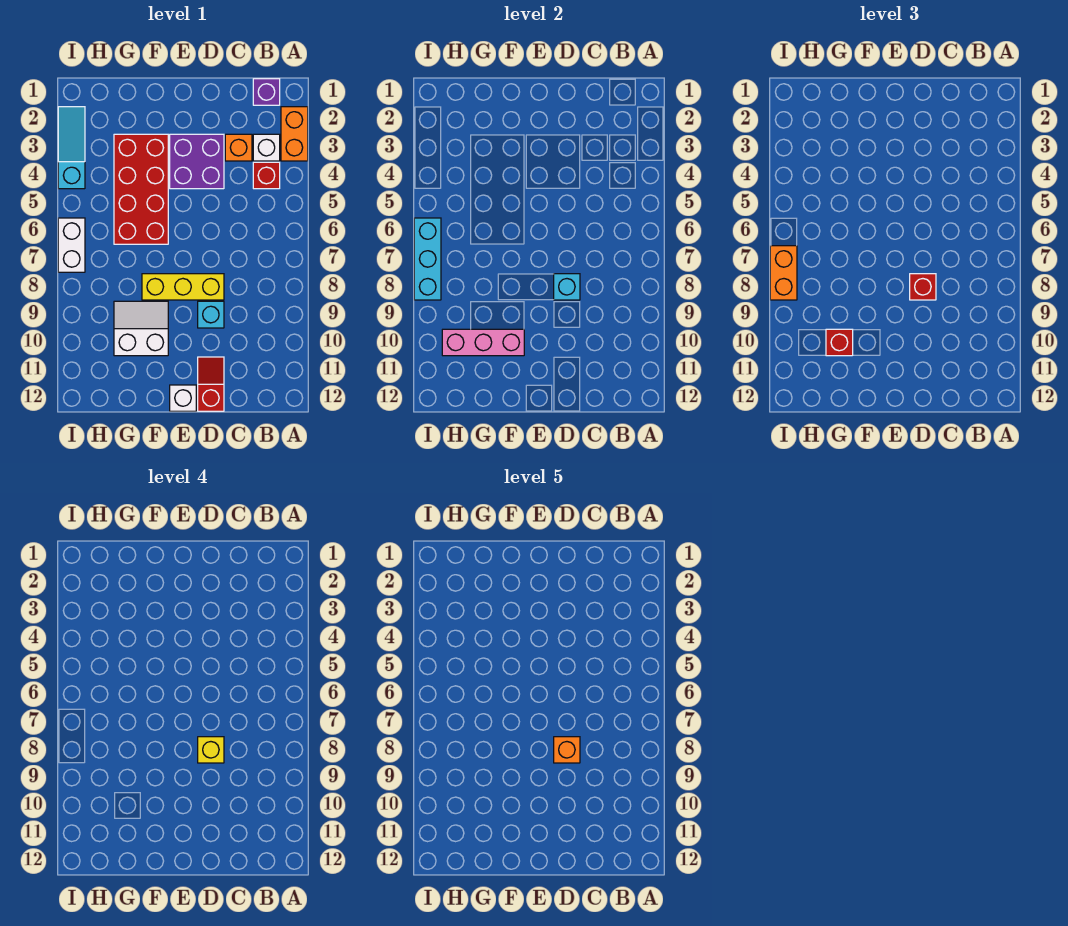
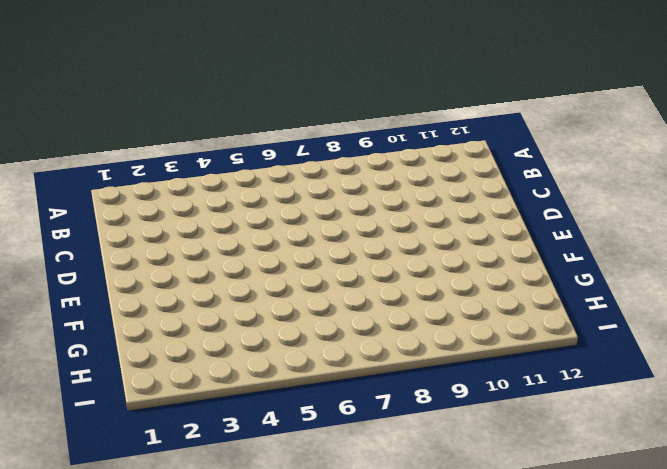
none -> orange brick A2:A3 level 1
none -> purple brick B1 level 1
none -> white brick B3 level 1

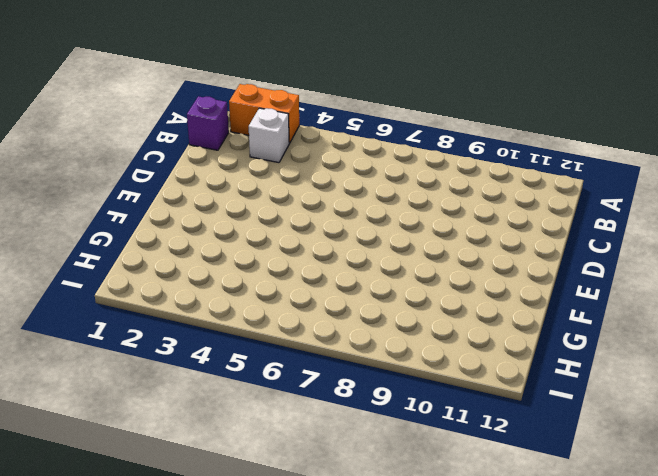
none -> red brick B4 level 1
none -> orange brick C3 level 1
none -> purple brick D3:E4 level 1

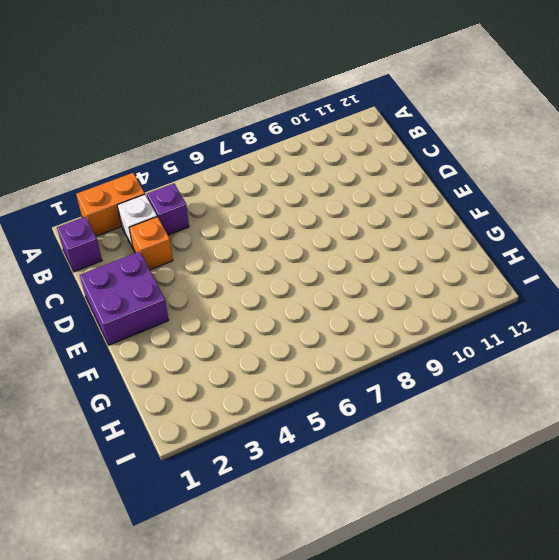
purple brick B4 level 1 -> red brick B4 level 1
purple brick D1:E2 level 1 -> purple brick D3:E4 level 1
none -> yellow brick D8:F8 level 1
none -> cyan brick D9 level 1
none -> red slope D11:D12 level 1 top 12

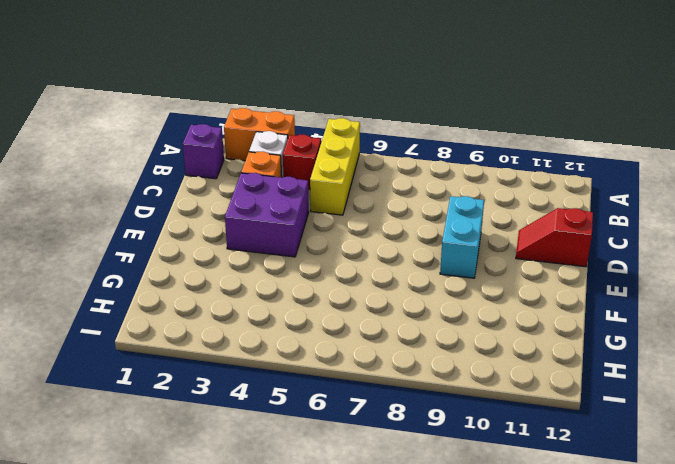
yellow brick A5:C5 level 1 -> yellow brick D8:F8 level 1
cyan brick D9:E9 level 1 -> cyan brick D9 level 1
none -> white brick E12 level 1
none -> red brick F3:G6 level 1
none -> white slope F9:G10 level 1 top 10

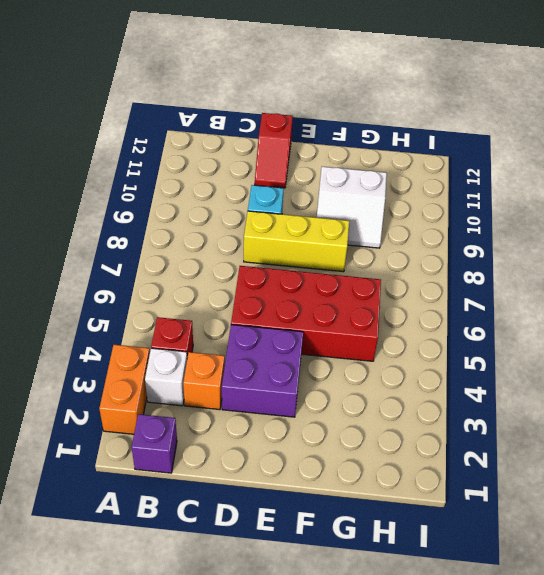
red brick D5:G6 level 1 -> red brick F3:G6 level 1
none -> white brick E12 level 1
none -> cyan slope I2:I4 level 1 top 4
none -> white brick I6:I7 level 1

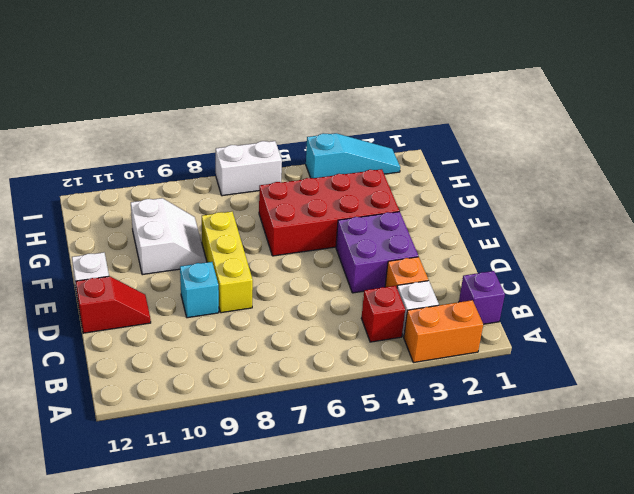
none -> cyan brick D8 level 2
none -> pink brick F10:H10 level 2
none -> cyan brick I6:I8 level 2

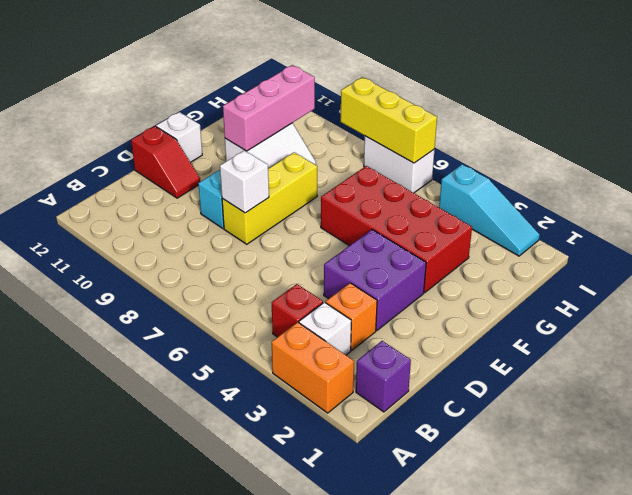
white brick D8 level 2 -> cyan brick D8 level 2
yellow brick I6:I8 level 2 -> cyan brick I6:I8 level 2
none -> red brick D8 level 3
none -> red brick G10 level 3
none -> orange brick I7:I8 level 3

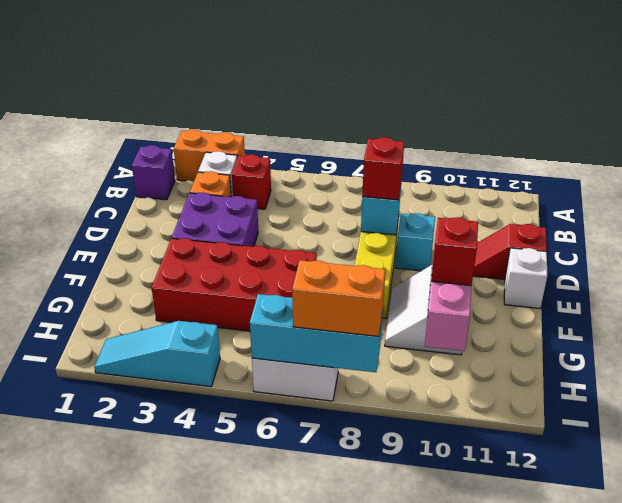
none -> yellow brick D8 level 4
none -> orange brick D8 level 5

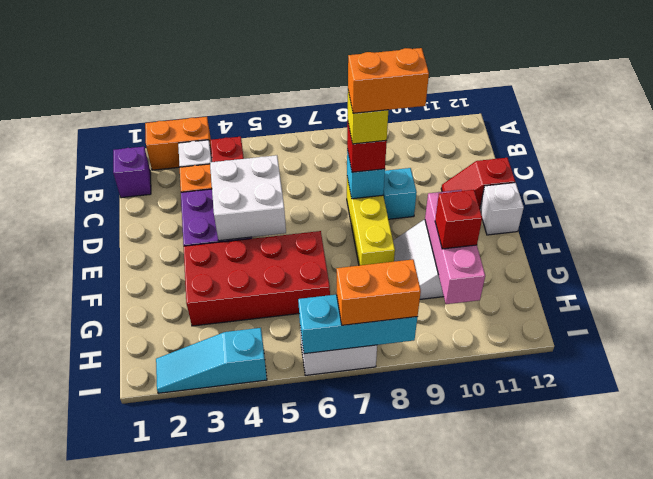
white brick D4:E5 level 2 -> none
orange brick D8:D9 level 5 -> orange brick D8 level 5

